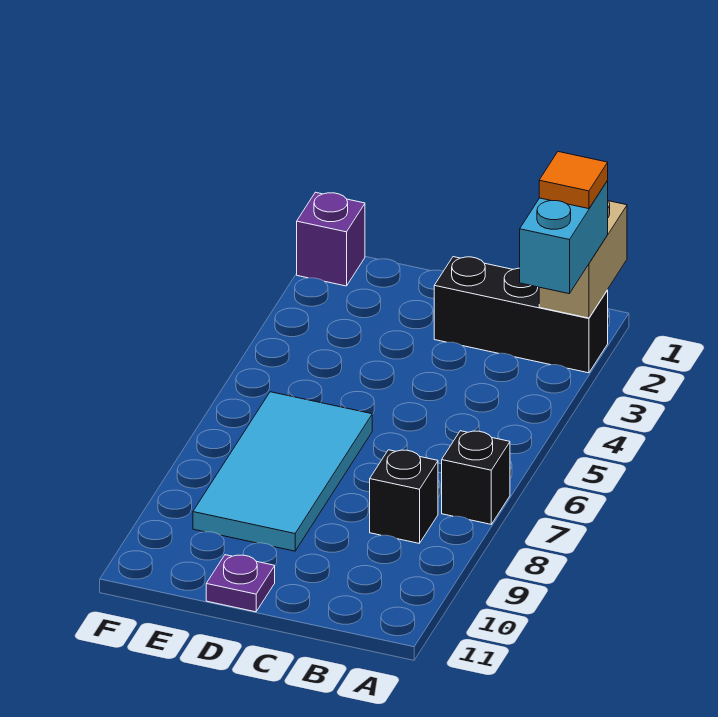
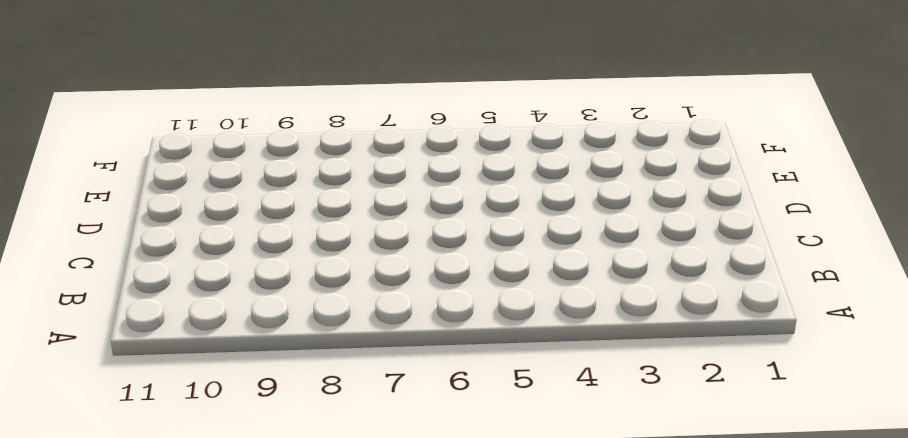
none -> black brick A2:C2 level 1
none -> black brick A7 level 1

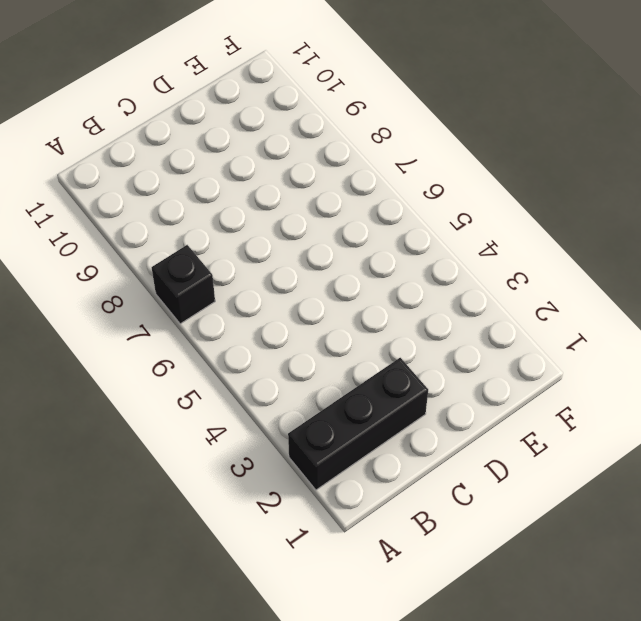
none -> black brick B8 level 1
none -> cyan tile D6:E9 level 1

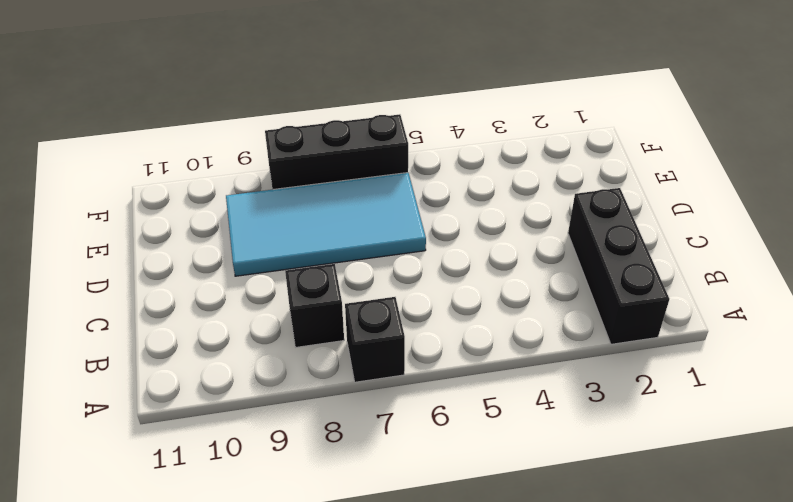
black brick F6:F8 level 1 -> none
none -> purple plate D11 level 1
none -> purple brick F1 level 1

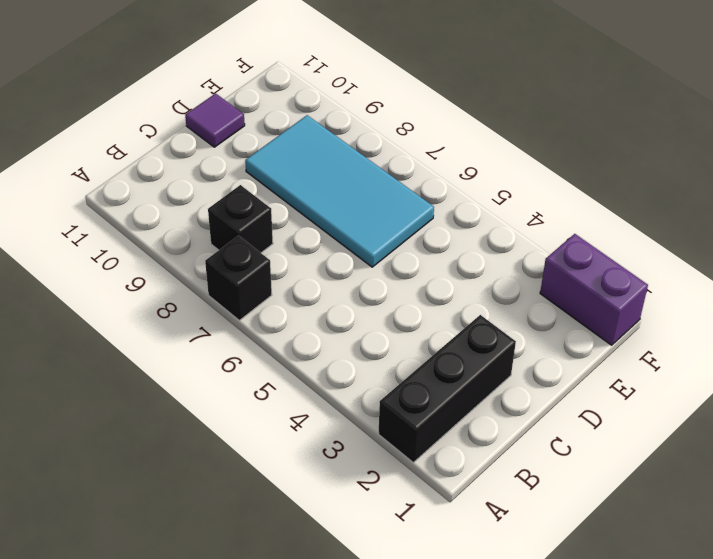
purple tile D11 level 1 -> purple plate D11 level 1
purple brick F1:F2 level 1 -> purple brick F1 level 1
none -> tan brick A1:A2 level 2
none -> cyan brick A2:A3 level 3

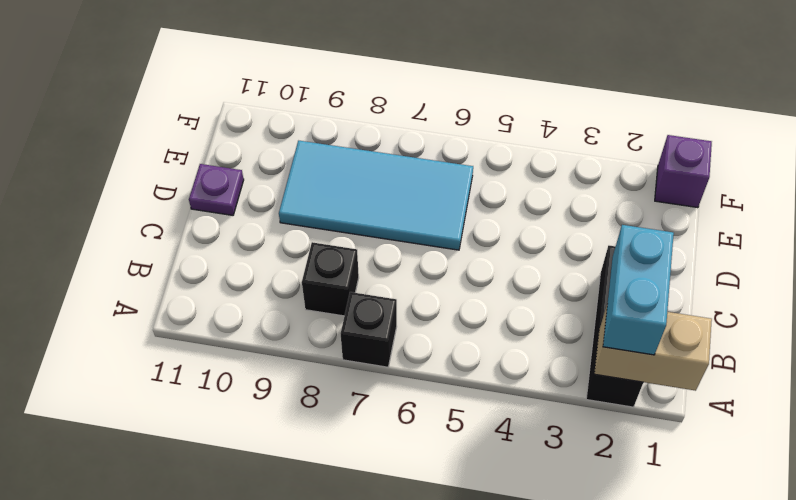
cyan brick A2:B2 level 3 -> cyan brick A2:A3 level 3
none -> orange tile A2 level 4

